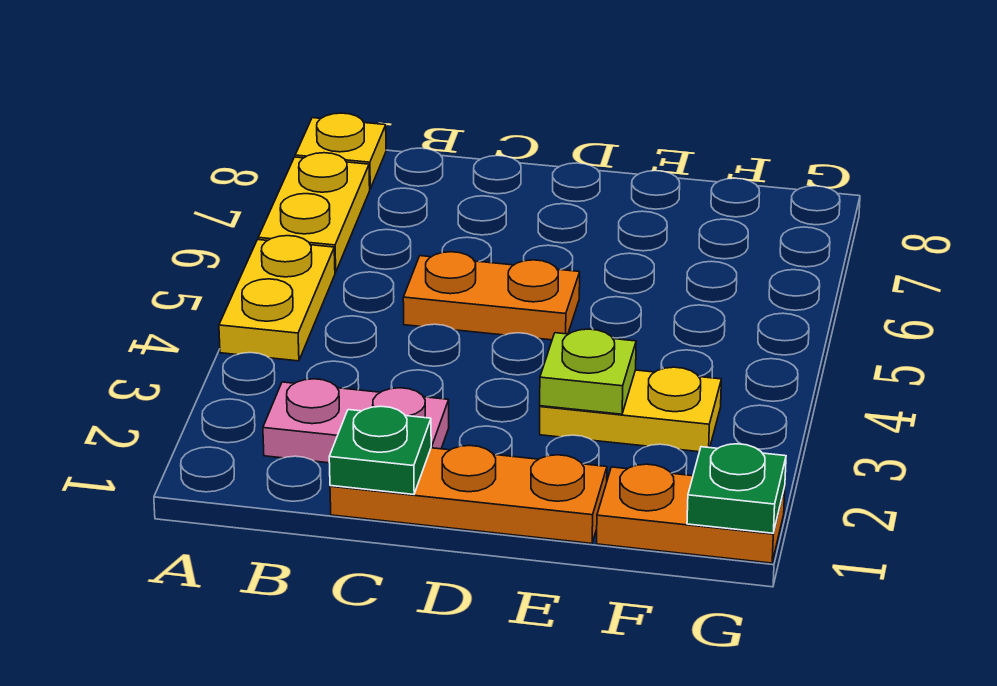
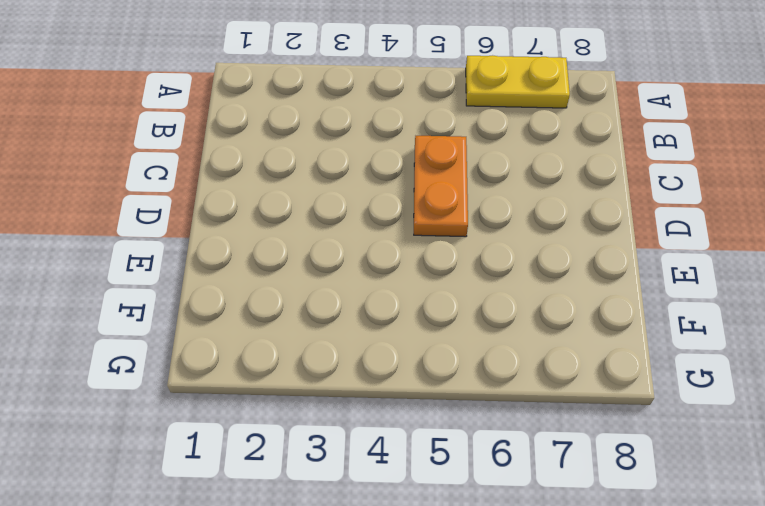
none -> yellow plate A4:A5 level 1
none -> yellow plate A8 level 1

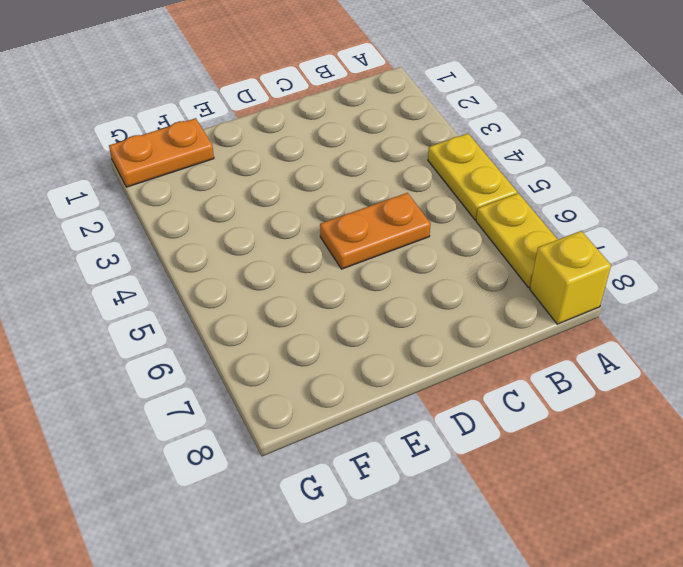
yellow brick A8 level 1 -> yellow plate A8 level 1
none -> pink plate B2:C2 level 1
none -> orange plate C1:E1 level 1

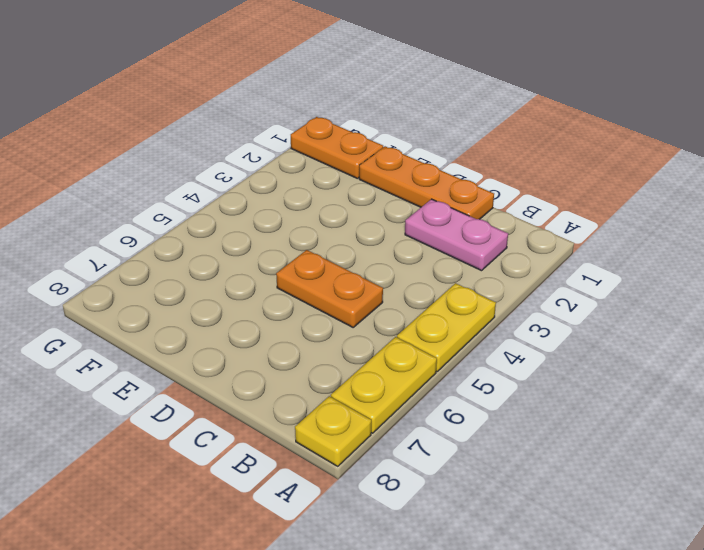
none -> yellow plate E3:F3 level 1
none -> green plate C1 level 2

